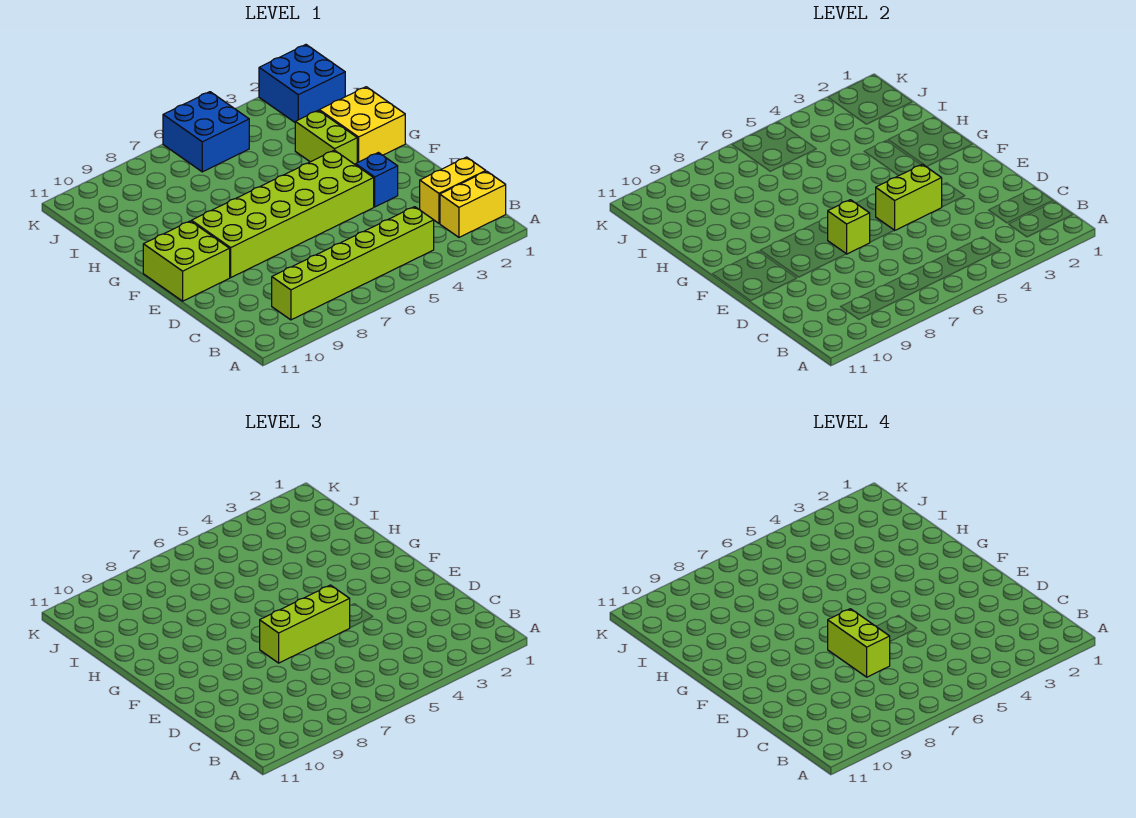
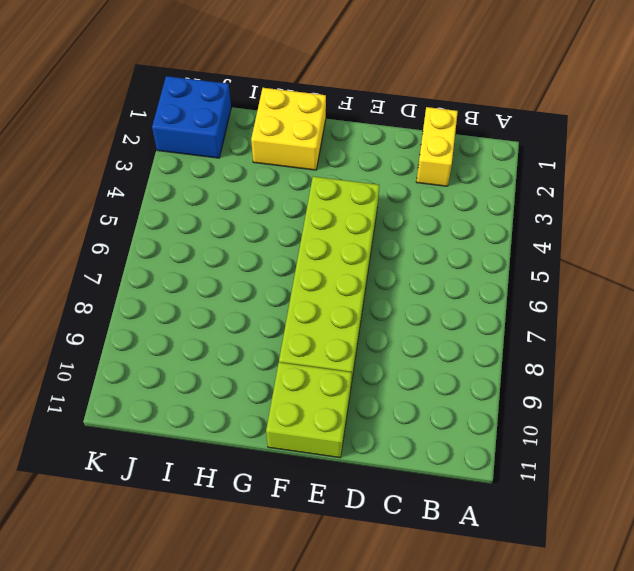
none -> yellow brick B1:B2 level 1
none -> lime brick B4:B9 level 1
none -> blue brick E3 level 1

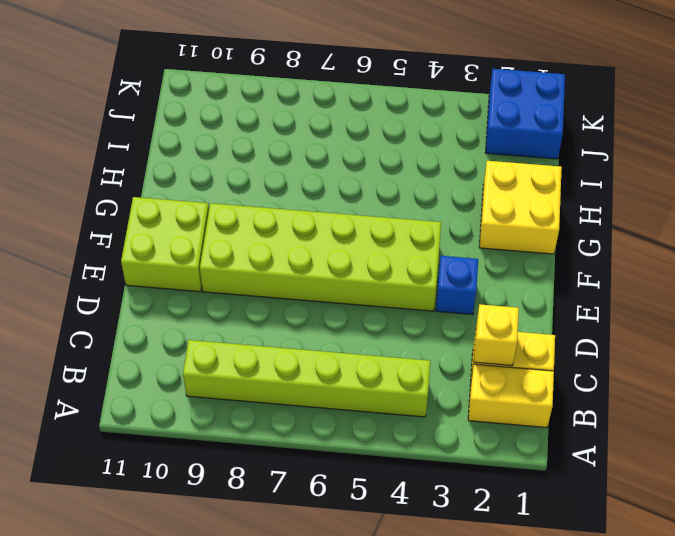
yellow brick C2 level 2 -> none
none -> lime brick G3:H3 level 1
none -> blue brick J5:K6 level 1
none -> lime brick E4:E5 level 2

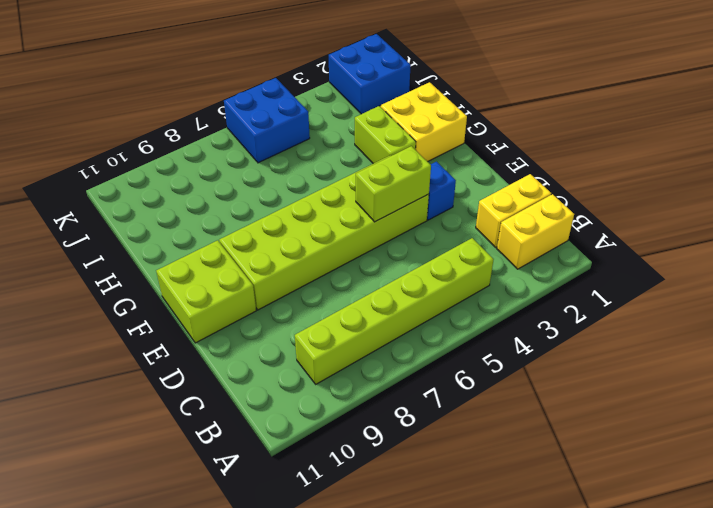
none -> lime brick E7 level 2
none -> lime brick E5:E7 level 3
none -> lime brick D7:E7 level 4

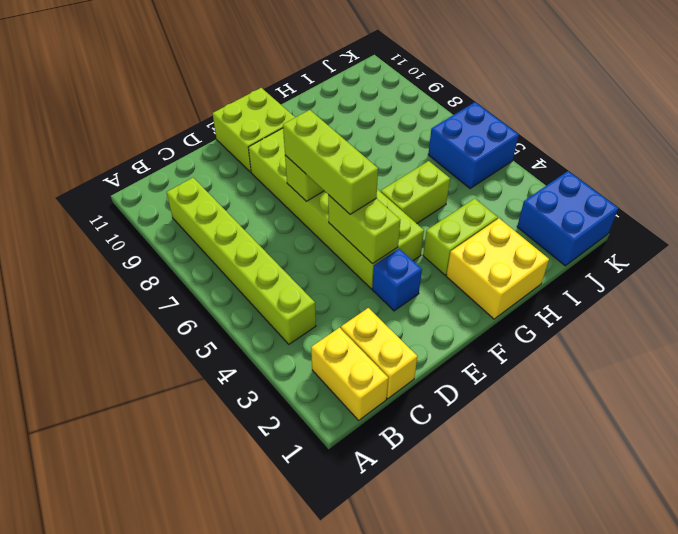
lime brick G5:H5 level 1 -> lime brick D7:E7 level 4

